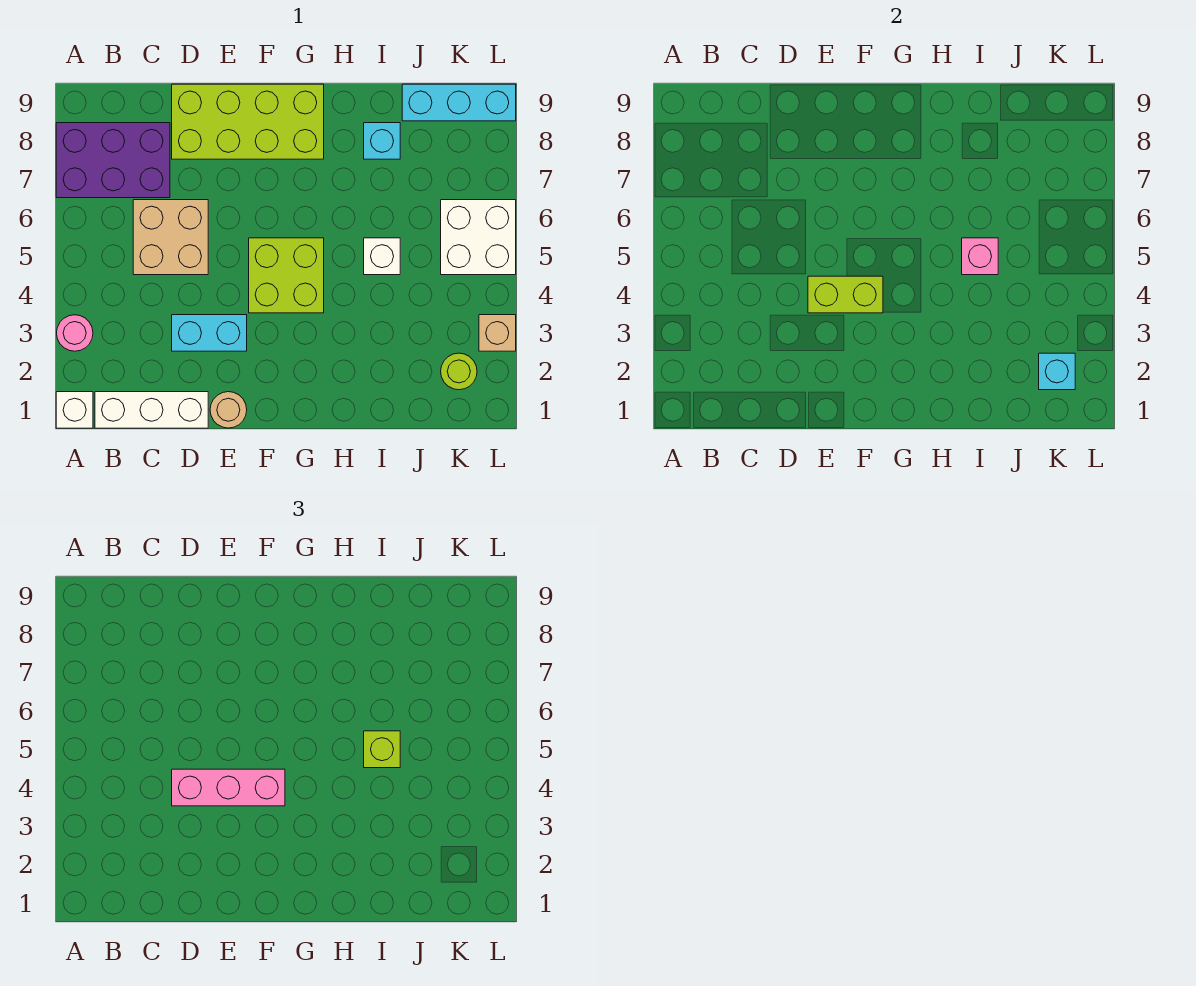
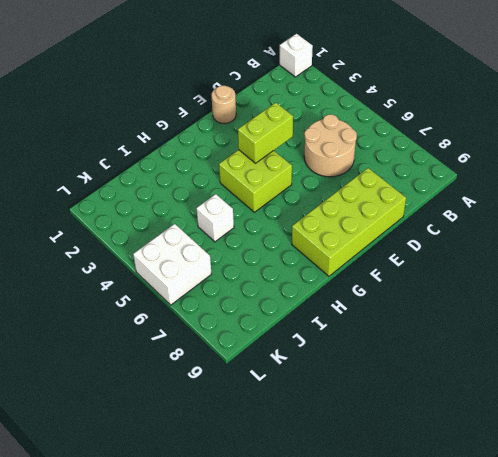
tan round brick C5:D6 level 1 -> tan brick C5:D6 level 1
none -> pink round brick A3 level 1
none -> purple brick A7:C8 level 1
none -> white brick B1:D1 level 1

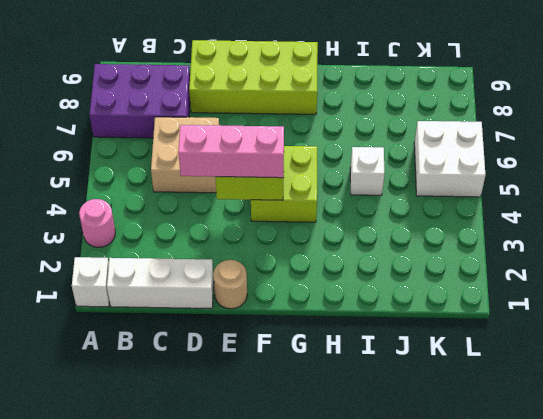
none -> cyan brick D3:E3 level 1
none -> cyan brick I8 level 1
none -> cyan brick J9:L9 level 1

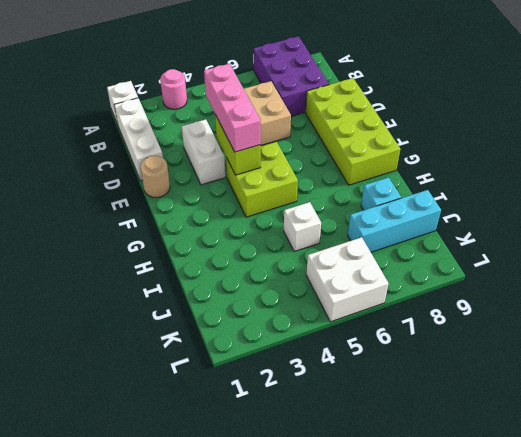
white brick D3:E3 level 1 -> cyan brick D3:E3 level 1
cyan brick J7:J9 level 1 -> cyan brick J9:L9 level 1
none -> lime round brick K2 level 1
none -> tan brick L3 level 1
none -> pink brick I5 level 2

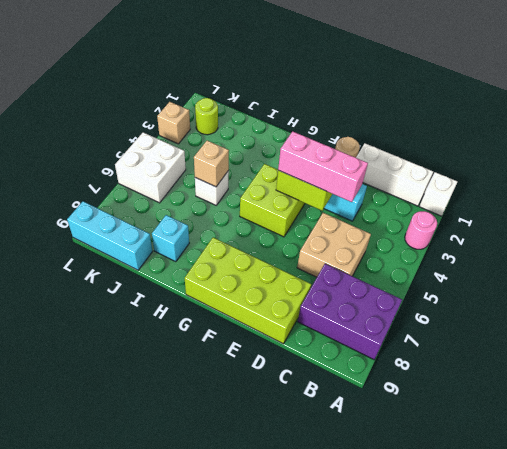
tan brick I5 level 2 -> pink brick I5 level 2
none -> cyan brick K2 level 2
none -> lime brick I5 level 3

